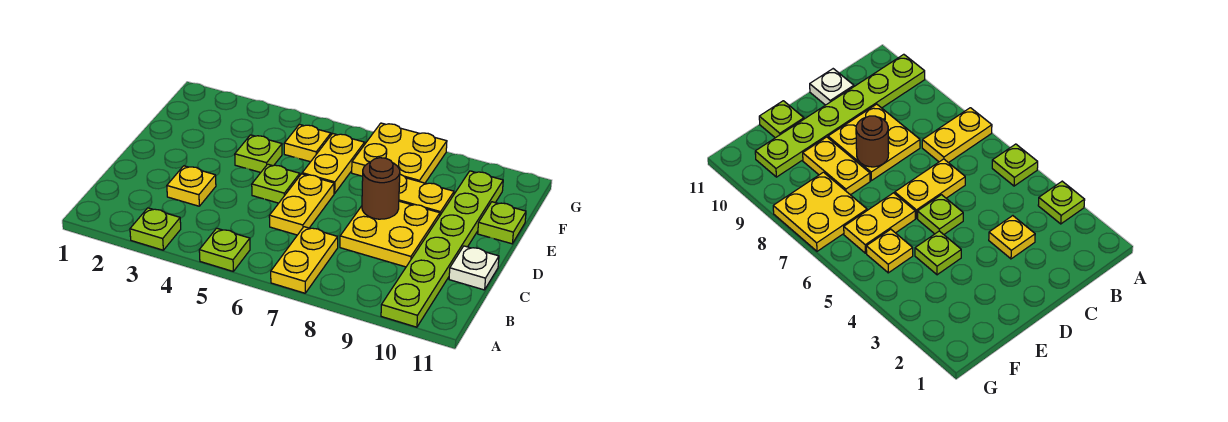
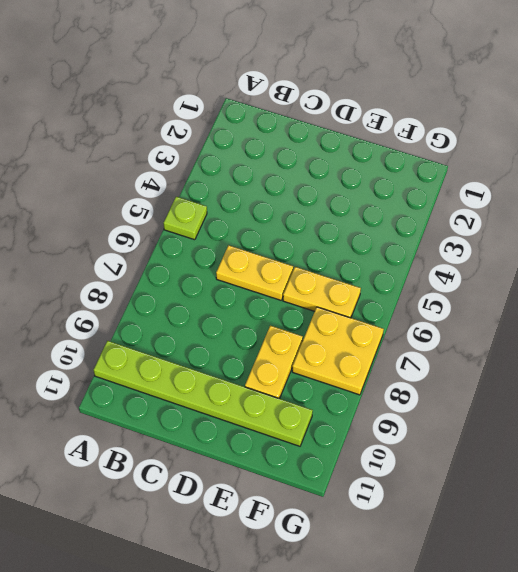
none -> lime plate A3 level 1
none -> yellow plate A7:B7 level 1
none -> yellow plate C3 level 1

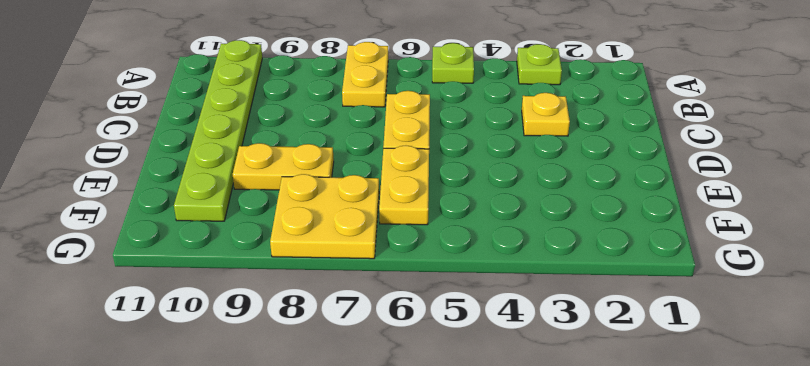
none -> yellow plate C8:D9 level 1
none -> white plate C11 level 1
none -> lime plate D5 level 1

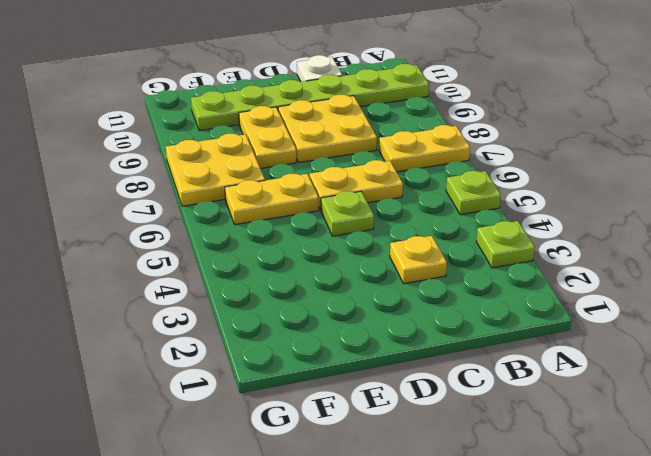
none -> lime plate E4 level 1
none -> lime plate E11 level 1
none -> yellow plate F5 level 1

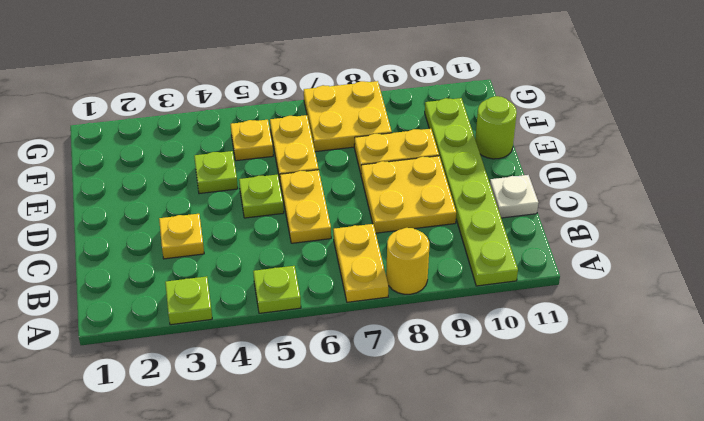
yellow round brick A8 level 1 -> none
lime round brick E11 level 1 -> lime plate E11 level 1
none -> brown round brick D8 level 2

